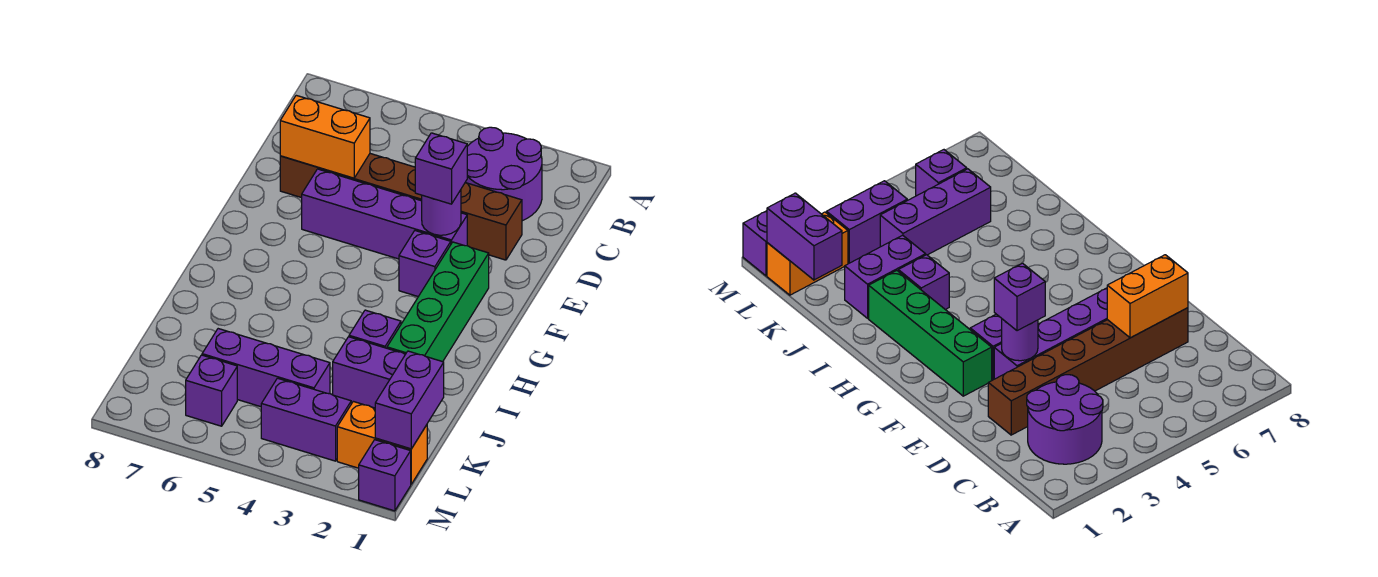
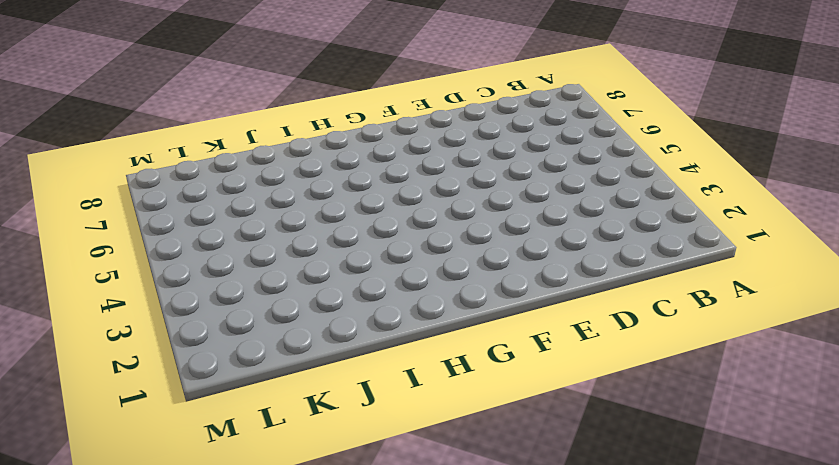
none -> purple round brick B2:C3 level 1
none -> brown brick D2:D7 level 1
none -> purple brick E3:E6 level 1

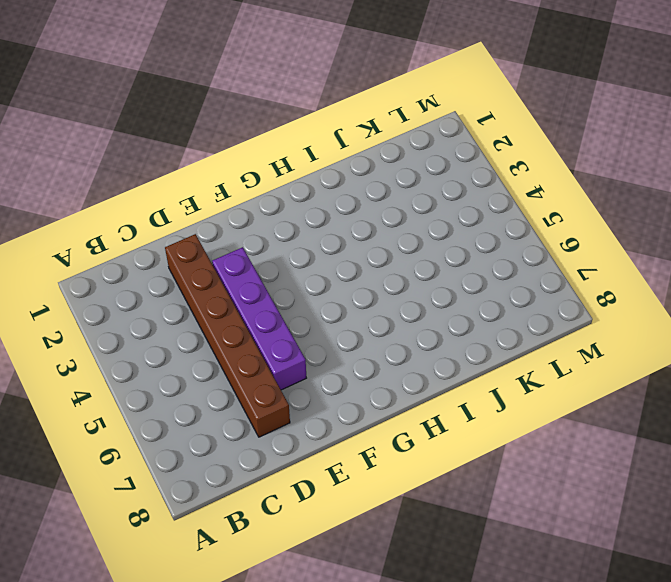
none -> purple round brick B2:C3 level 1
none -> green brick F2:I2 level 1
none -> purple brick F3 level 1

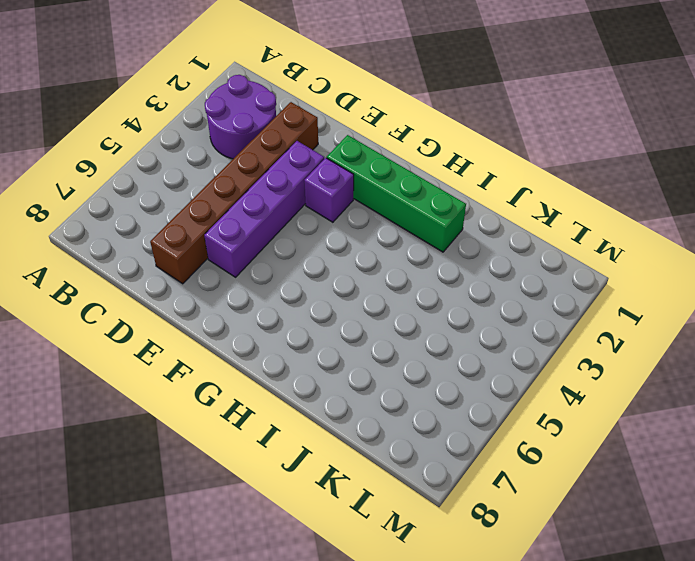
none -> purple brick I3 level 1
none -> purple brick J2:J3 level 1
none -> purple brick K4:K6 level 1

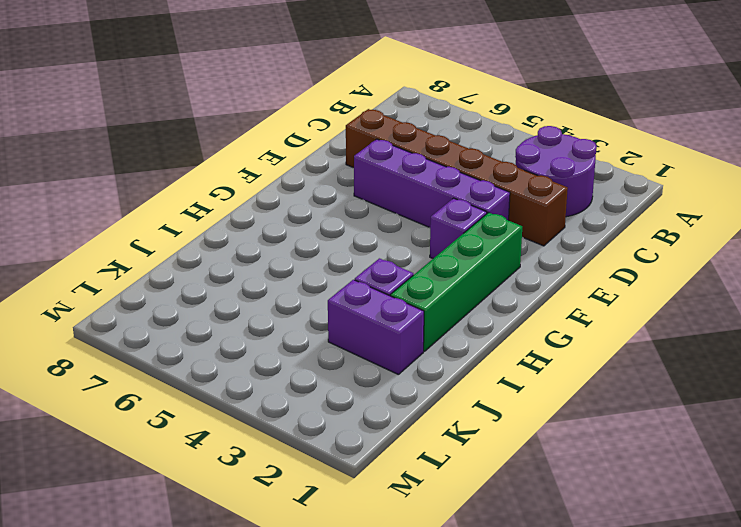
none -> purple brick K4:K6 level 1
none -> orange brick L1:L2 level 1
none -> purple brick L3:L4 level 1

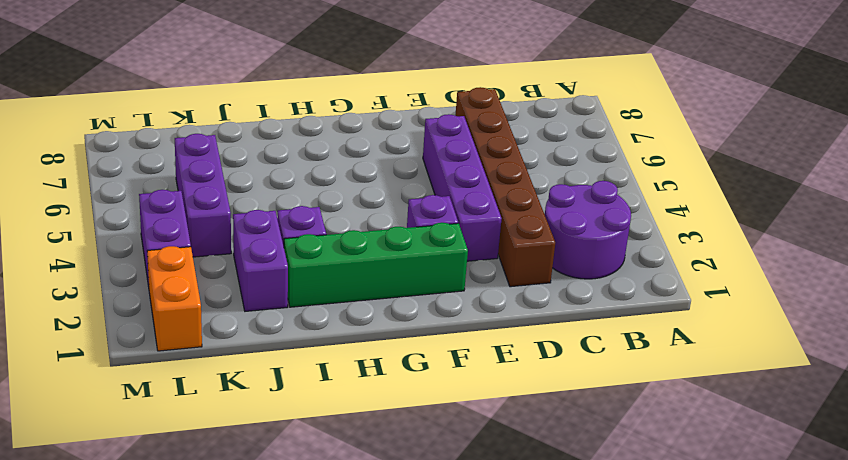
none -> purple brick L6 level 1
none -> purple brick M1 level 1
none -> orange brick D6:D7 level 2

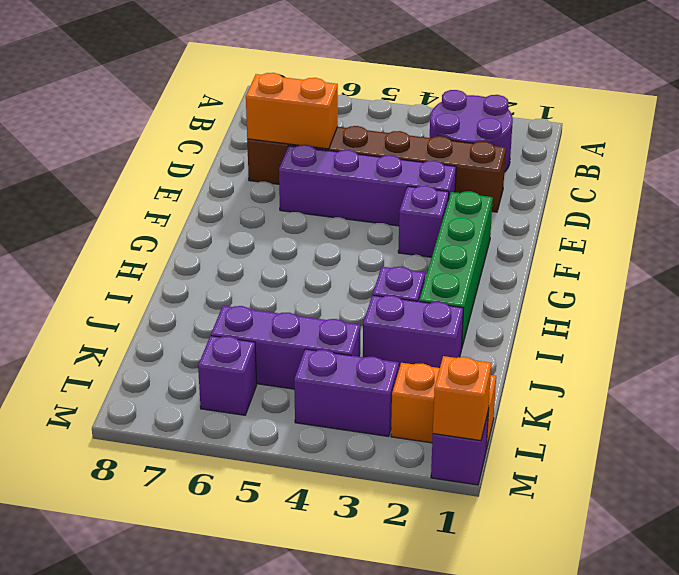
orange brick M1 level 2 -> none
none -> purple round brick E3 level 2
none -> purple brick K1:L1 level 2
none -> purple brick E3 level 3

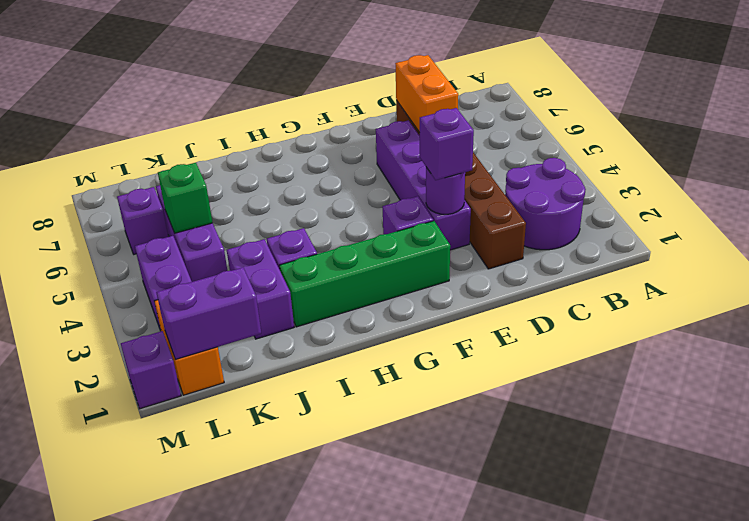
green brick K5 level 2 -> none

